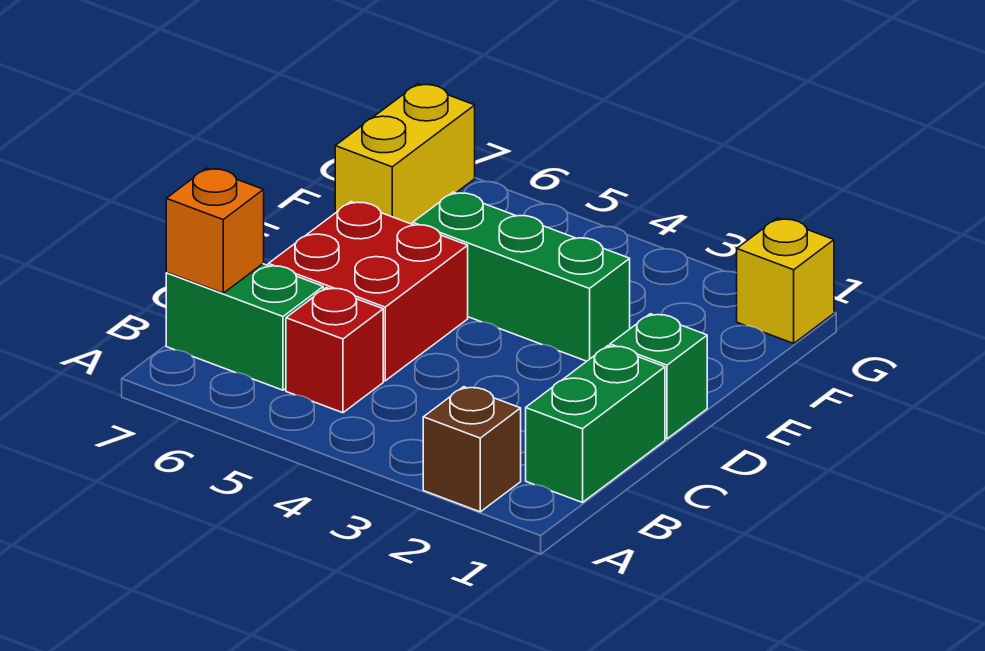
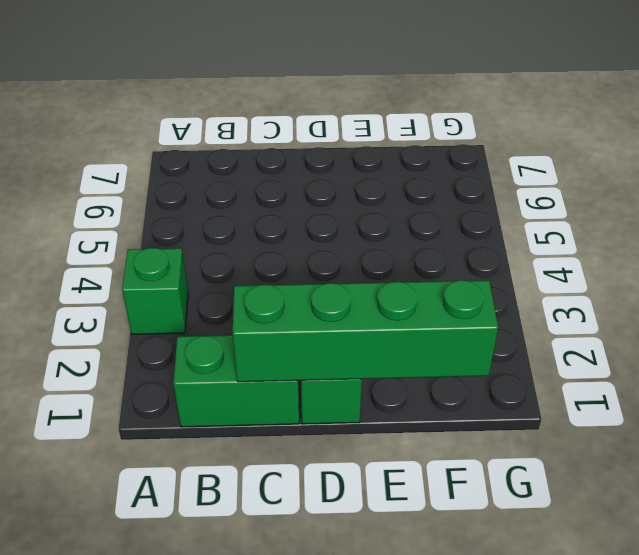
green brick A3 level 1 -> none
green brick C1:F1 level 2 -> none
none -> brown brick A2 level 1
none -> red brick B5 level 1

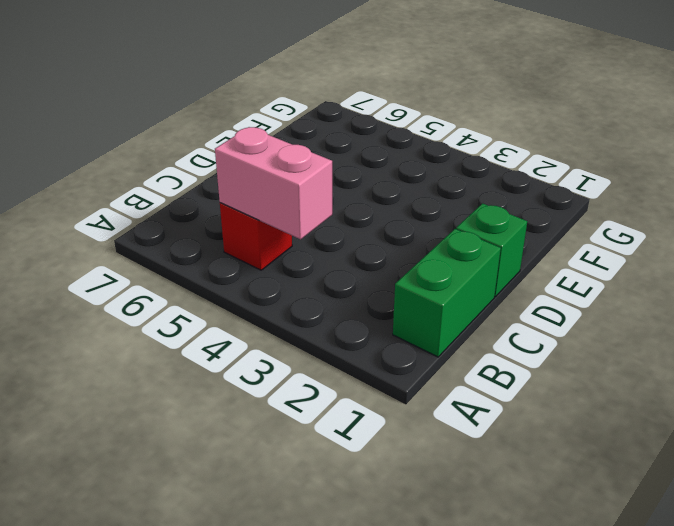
pink brick B4:B5 level 2 -> none
none -> brown brick A2 level 1
none -> green brick B6:B7 level 1

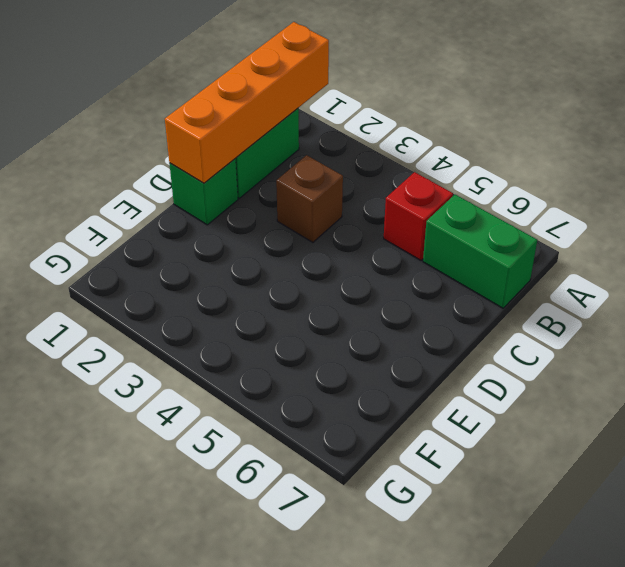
orange brick A1:D1 level 2 -> none
brown brick C3 level 1 -> brown brick A2 level 1
none -> red brick C5:D6 level 1
none -> green brick E3:E5 level 1

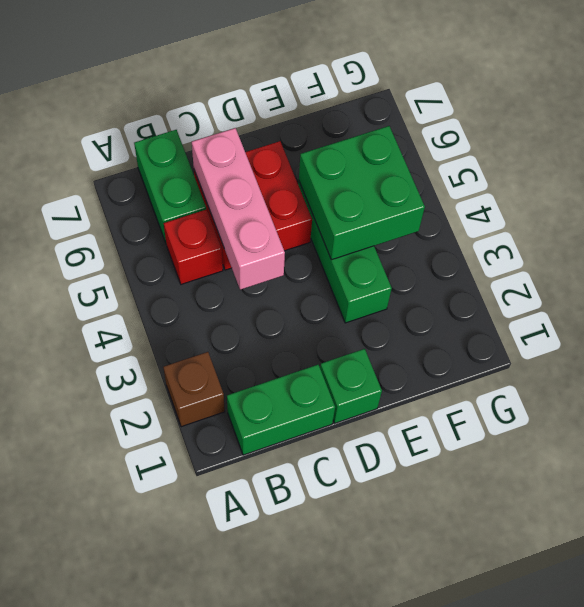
pink brick C4:C6 level 2 -> none
green brick E4:F5 level 2 -> none
none -> yellow brick F7:G7 level 1
none -> yellow brick G1 level 1

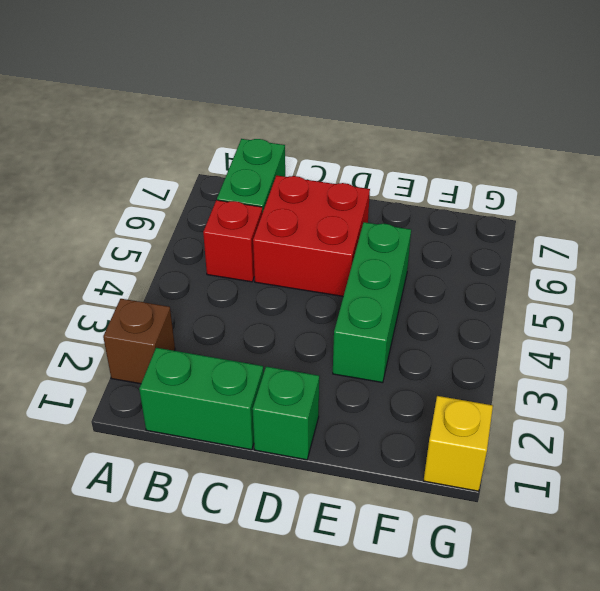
none -> yellow brick F7:G7 level 1
none -> orange brick B7 level 2

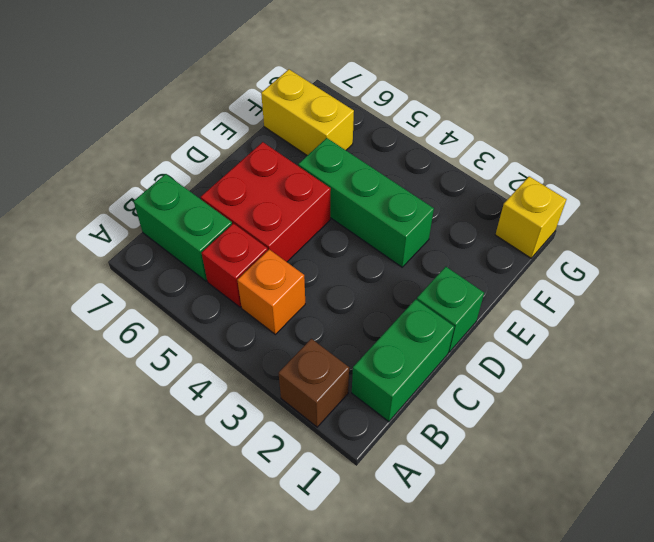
orange brick B4 level 1 -> orange brick B7 level 2
yellow brick F6:F7 level 1 -> yellow brick F7:G7 level 1

